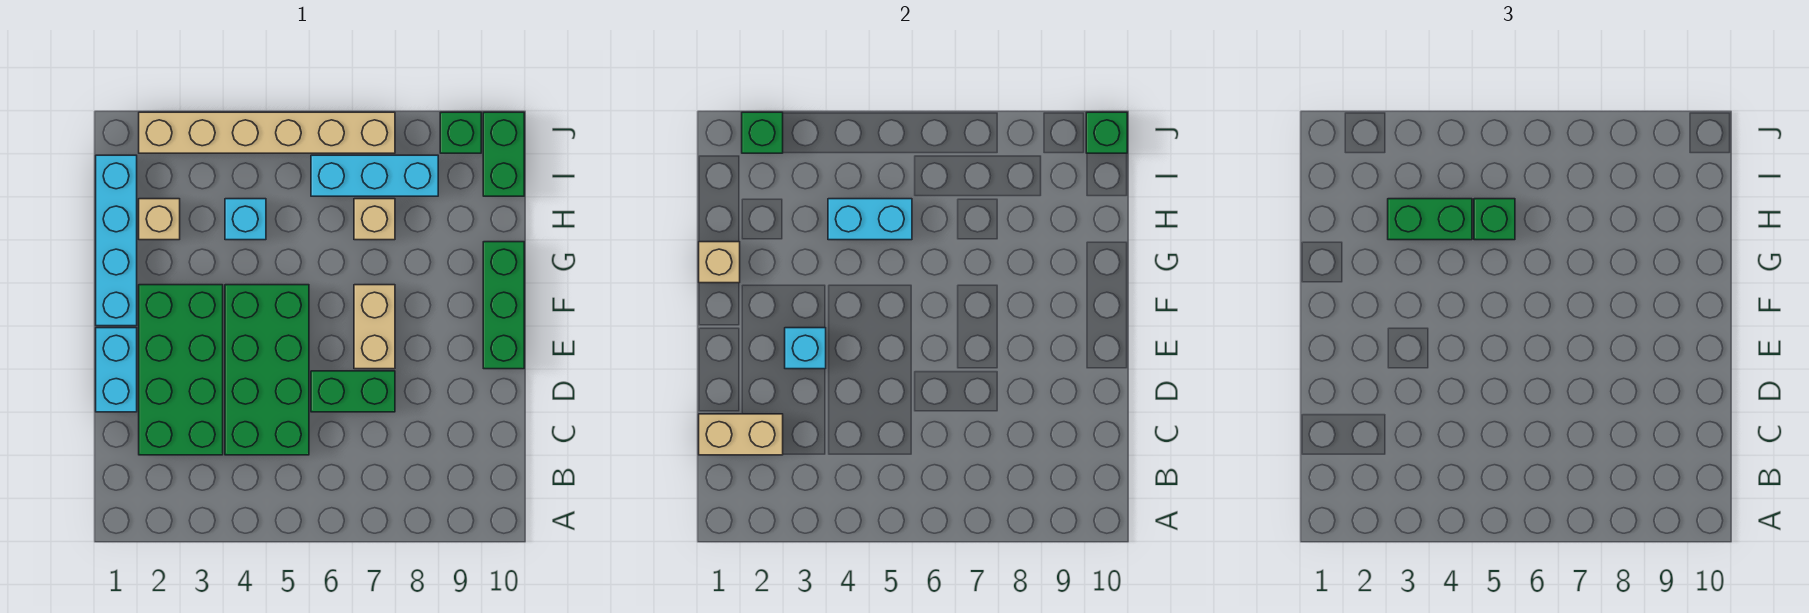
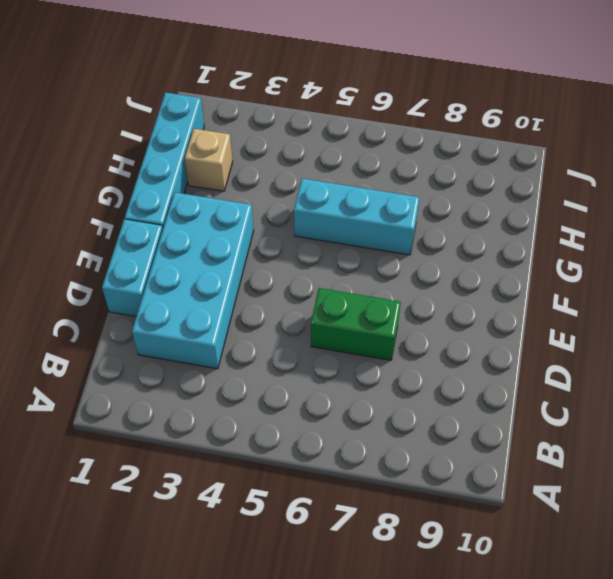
cyan brick C2:F3 level 1 -> green brick C2:F3 level 1
cyan brick G5:G7 level 1 -> cyan brick I6:I8 level 1
none -> green brick C4:F5 level 1
none -> tan brick E7:F7 level 1
none -> green brick E10:G10 level 1

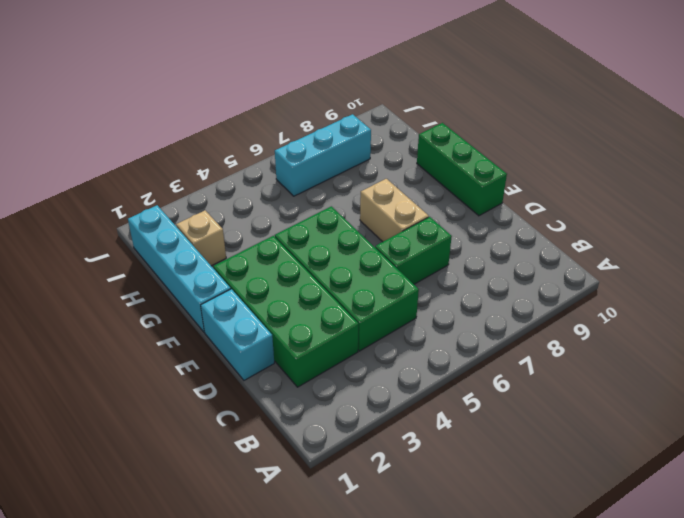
none -> cyan brick H4 level 1
none -> tan brick H7 level 1
none -> green brick I10:J10 level 1

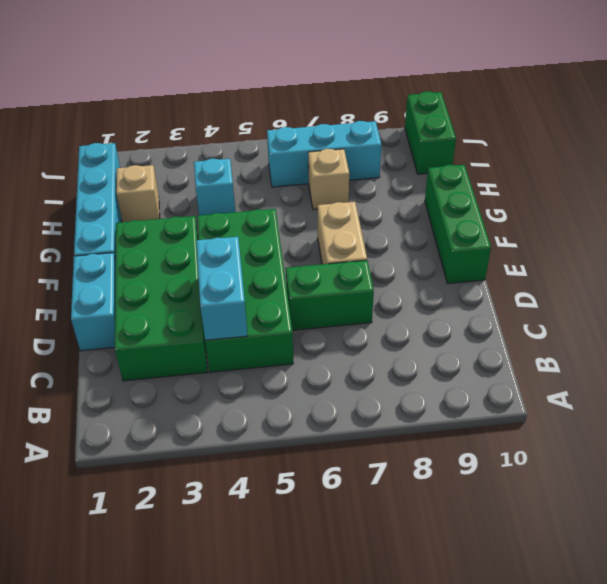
cyan brick C4:D4 level 2 -> cyan brick H4:H5 level 2
none -> tan brick J2:J7 level 1
none -> green brick J9 level 1
none -> tan brick C1:C2 level 2

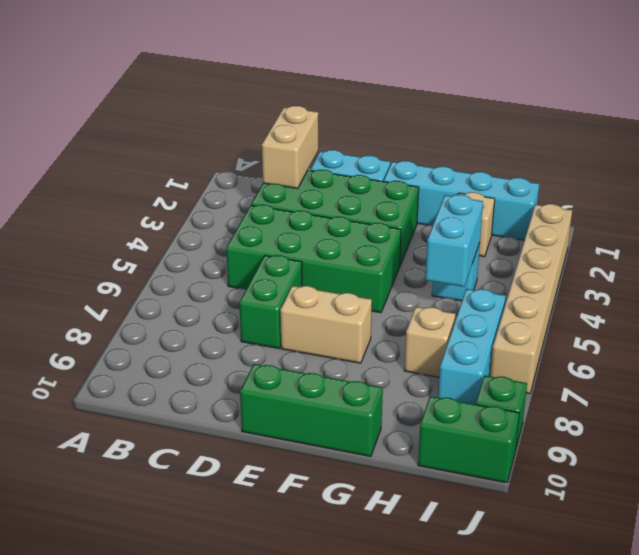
none -> cyan brick E3 level 2
none -> tan brick G1 level 2
none -> green brick J2 level 2

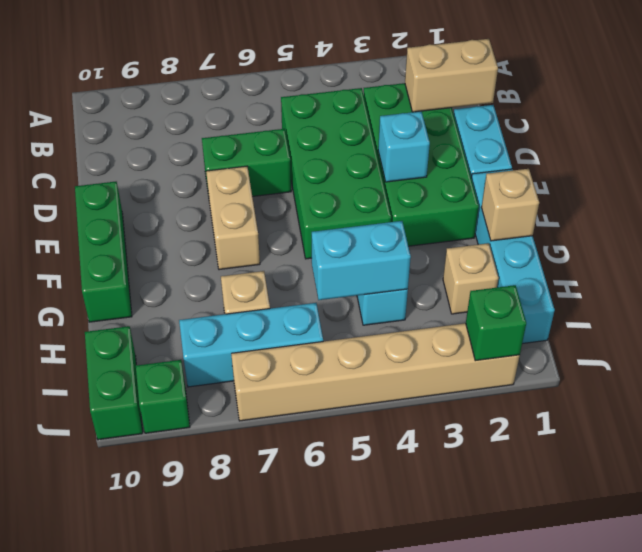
none -> green brick J10 level 2
none -> green brick H3:H4 level 3
none -> green brick H5 level 3

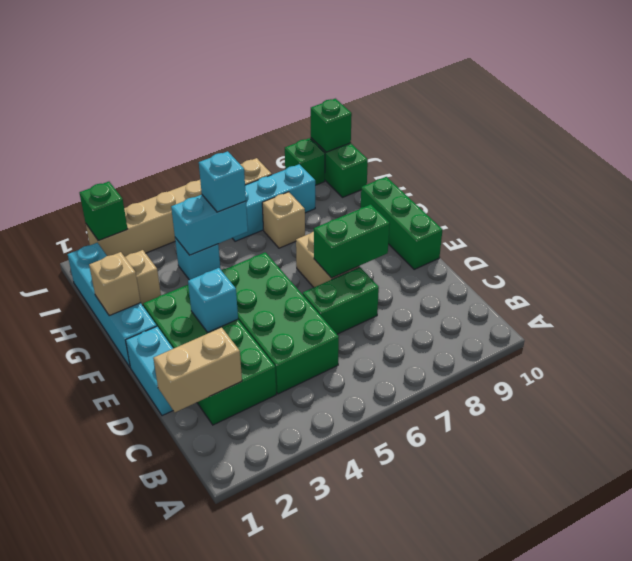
green brick E7:E8 level 2 -> green brick H3:H4 level 3
cyan brick H5 level 3 -> green brick H5 level 3

